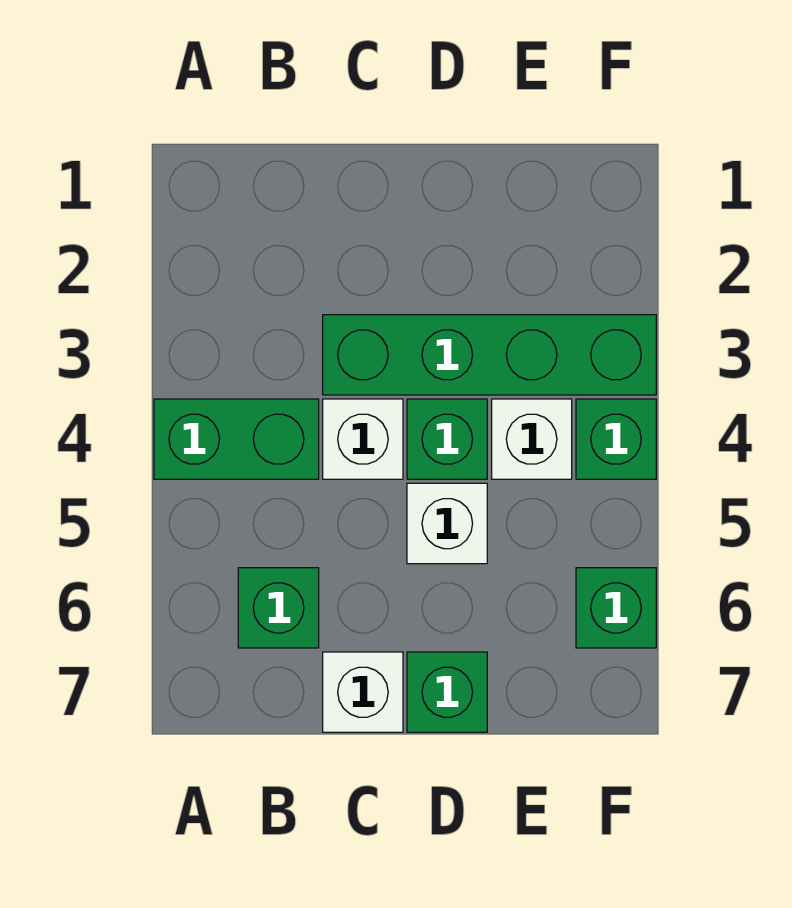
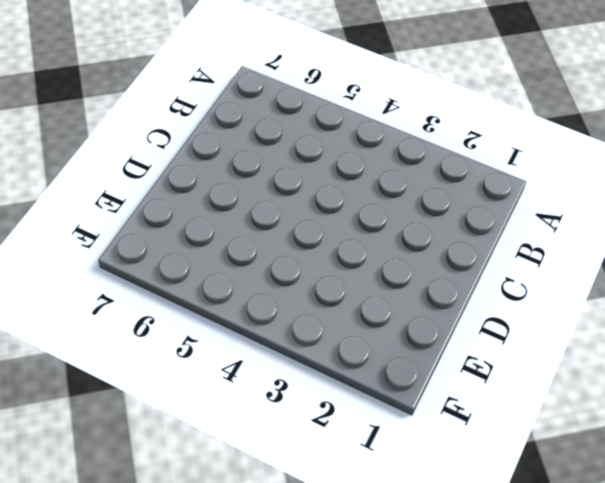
none -> green brick A4:B4 level 1
none -> green brick B6 level 1

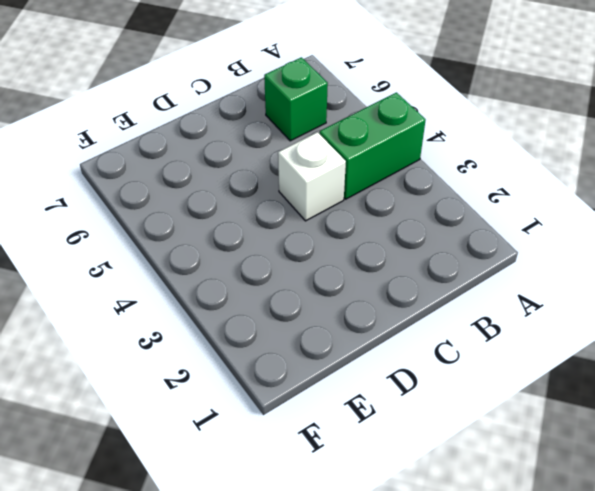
none -> green brick C3:F3 level 1
none -> white brick C7 level 1

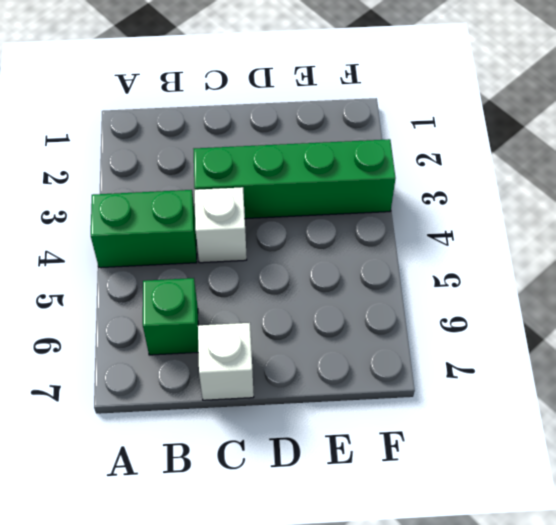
none -> green brick D4 level 1
none -> white brick D5 level 1

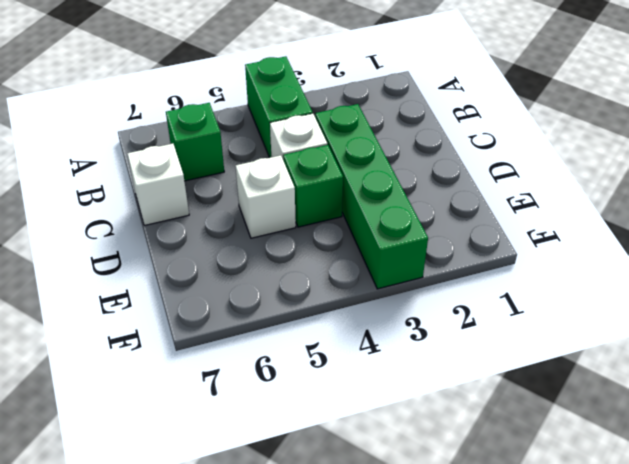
none -> green brick D7 level 1
none -> white brick E4 level 1

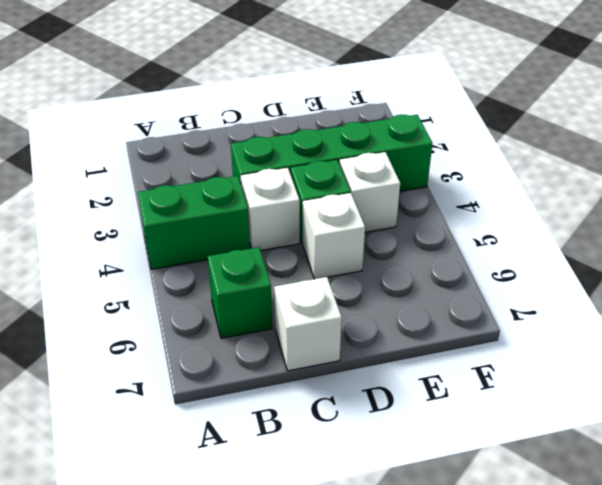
none -> green brick D7 level 1
none -> green brick F4 level 1

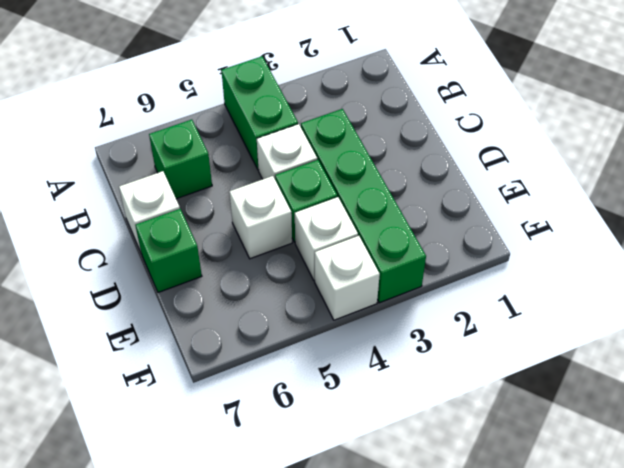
white brick F4 level 1 -> green brick F4 level 1
none -> green brick F6 level 1

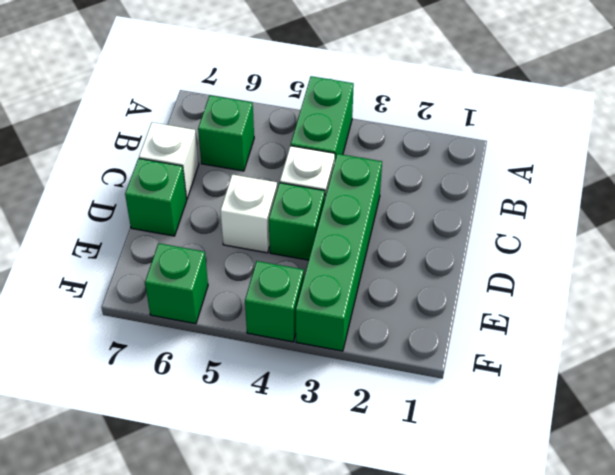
none -> white brick E4 level 1

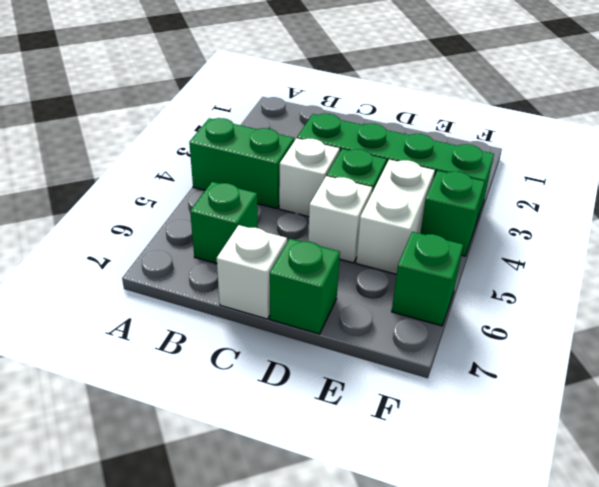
white brick E4:E5 level 1 -> white brick E4 level 1

